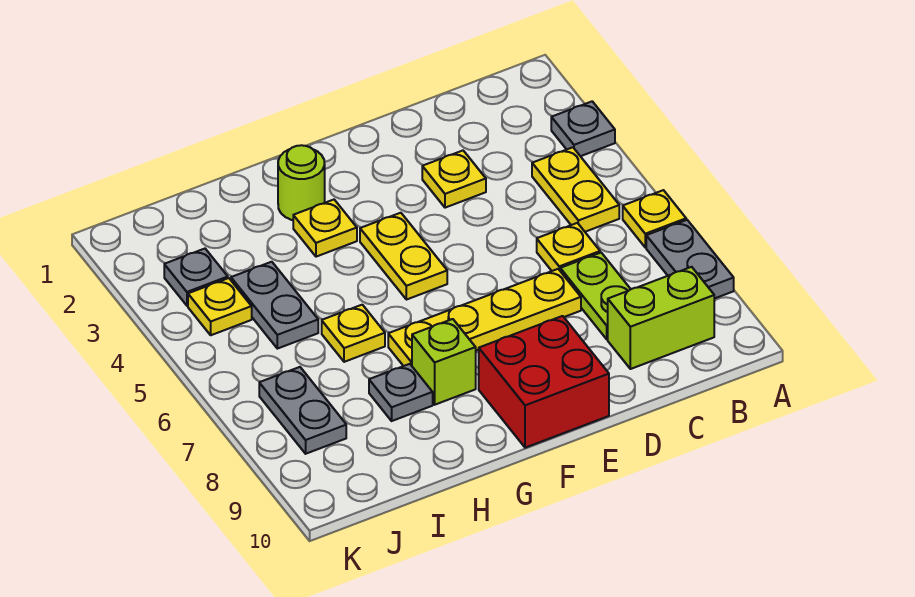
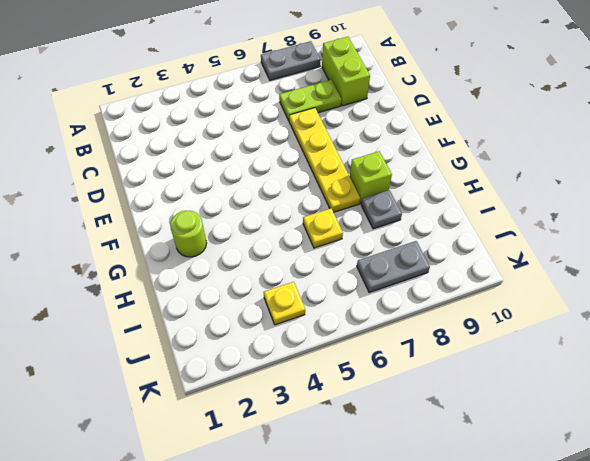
none -> grey plate A3 level 1
none -> yellow plate A6 level 1
none -> yellow plate B4:B5 level 1

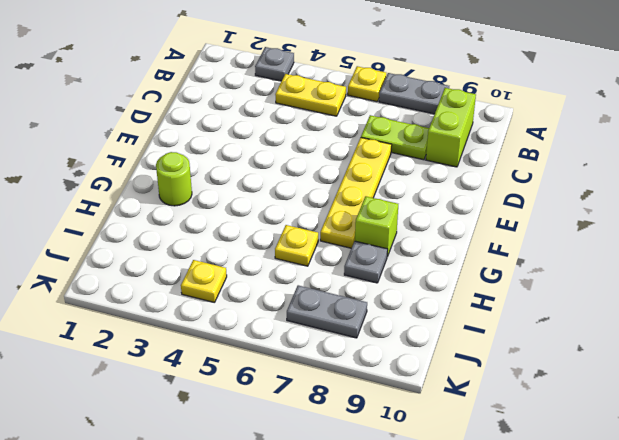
none -> yellow plate C6 level 1
none -> yellow plate D3 level 1
none -> red brick E9:F10 level 1

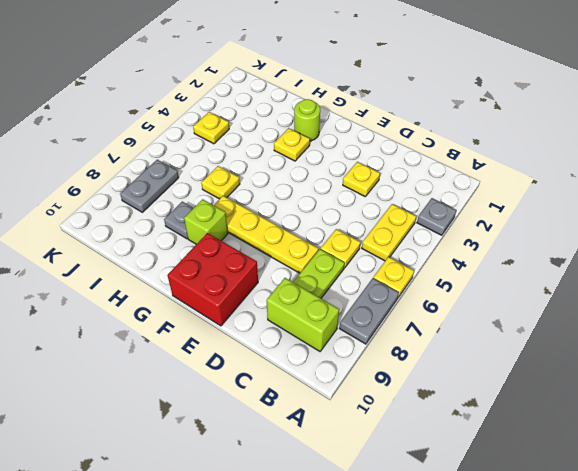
none -> yellow plate F4:F5 level 1
none -> grey plate I4:I5 level 1
none -> grey plate J3 level 1

